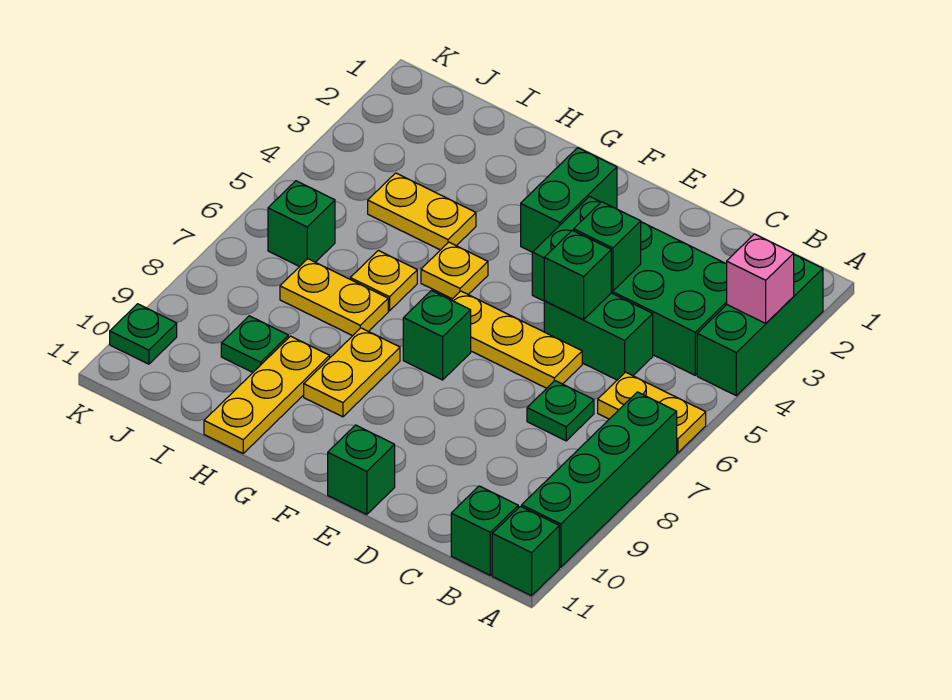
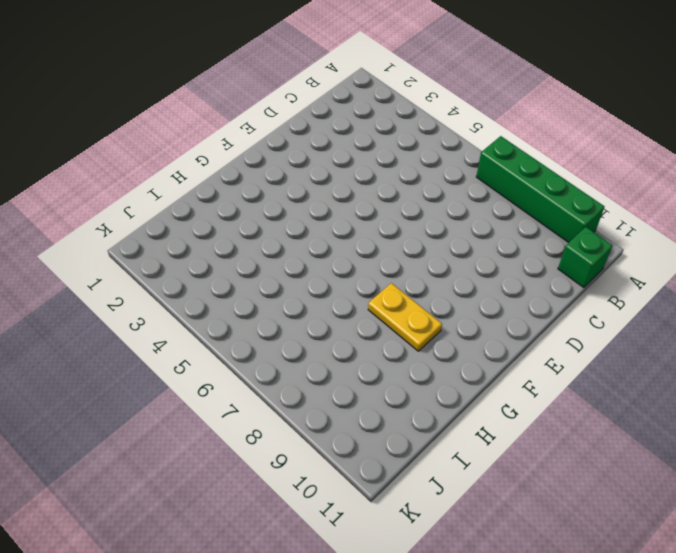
none -> green brick A2:A4 level 1
none -> yellow plate A6:B6 level 1
none -> green brick A11 level 1

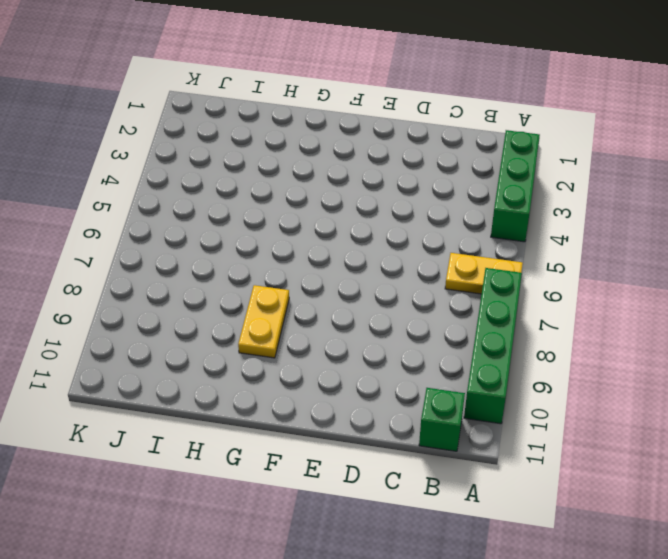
none -> green brick A11 level 1
none -> green brick B3:E4 level 1
none -> green brick C5:D5 level 1

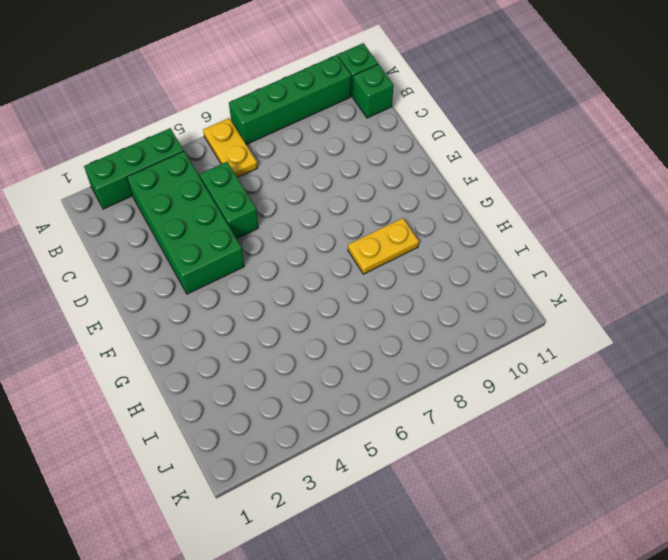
none -> green plate C7 level 1
none -> yellow plate D6:F6 level 1
none -> green brick E11 level 1

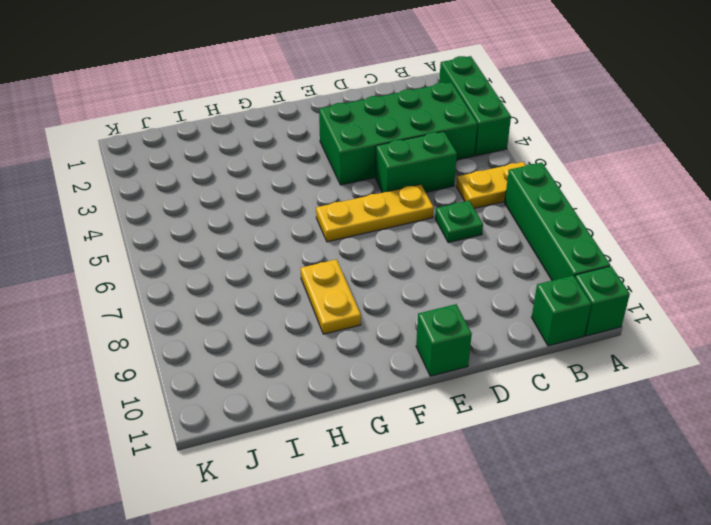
none -> green brick F2:F3 level 1
none -> green brick F7 level 1
none -> yellow plate G5 level 1

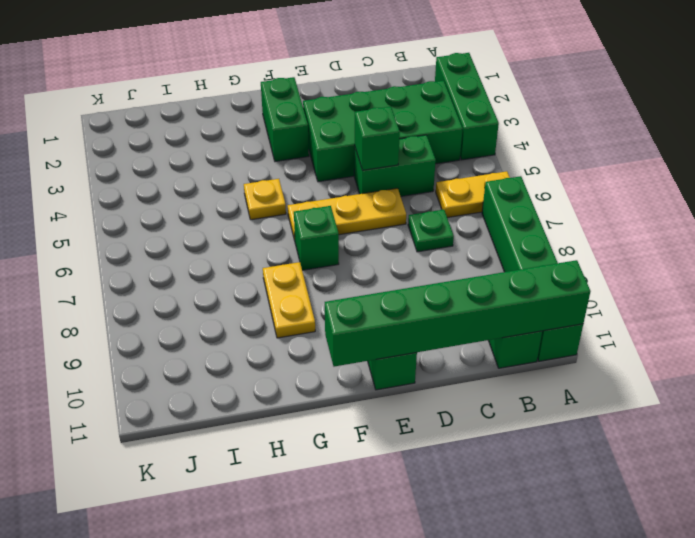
green brick A11:F11 level 2 -> none
none -> yellow plate H4:I4 level 1
none -> yellow plate H6 level 1
none -> yellow plate H7:I7 level 1

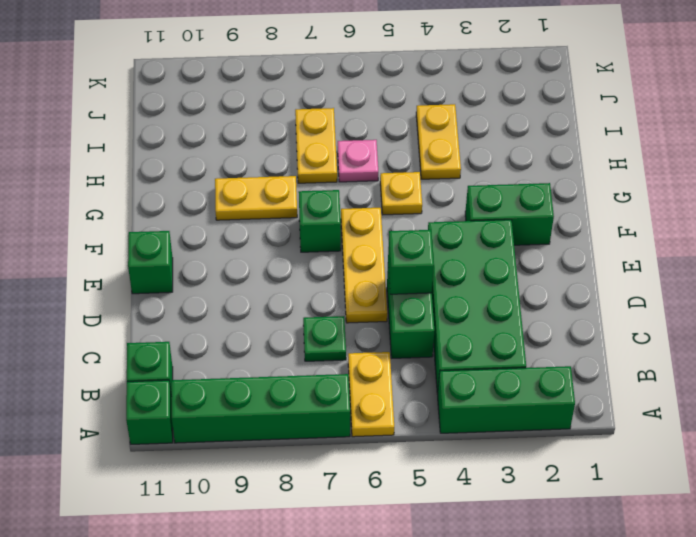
pink plate H6 level 1 -> yellow plate H6 level 1
none -> yellow plate H9:H11 level 1
none -> green plate I9 level 1
none -> green brick J6 level 1

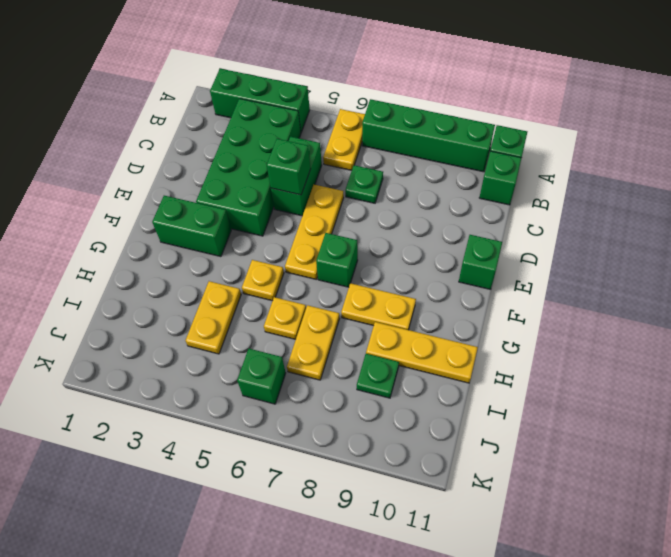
none -> green plate K10 level 1
none -> pink brick A3 level 2
none -> green brick D4 level 2

